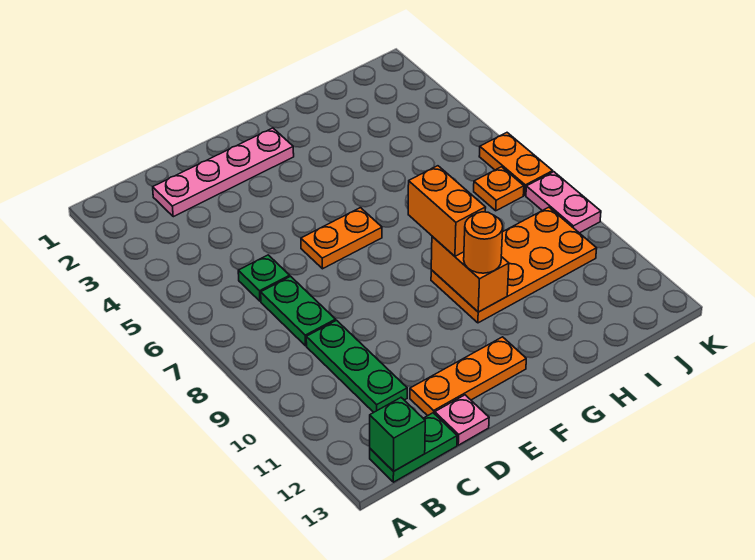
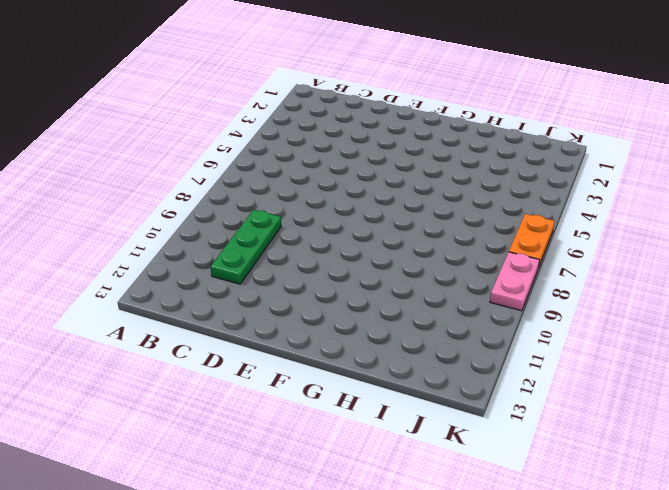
none -> green plate B13:C13 level 1
none -> pink plate C2:F2 level 1
none -> green plate C6 level 1

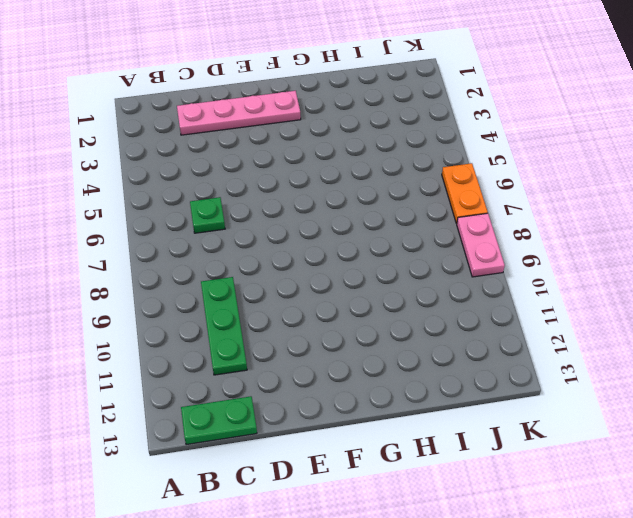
none -> green plate C7:C8 level 1
none -> orange plate D12:F12 level 1
none -> pink plate D13 level 1

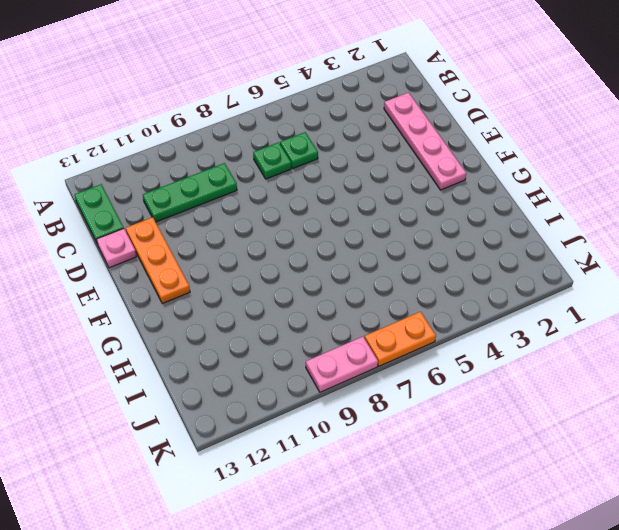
green plate C7 level 1 -> green plate C7:C8 level 1
none -> orange plate E6:F6 level 1
none -> orange plate G9:J10 level 1
none -> orange plate J7 level 1

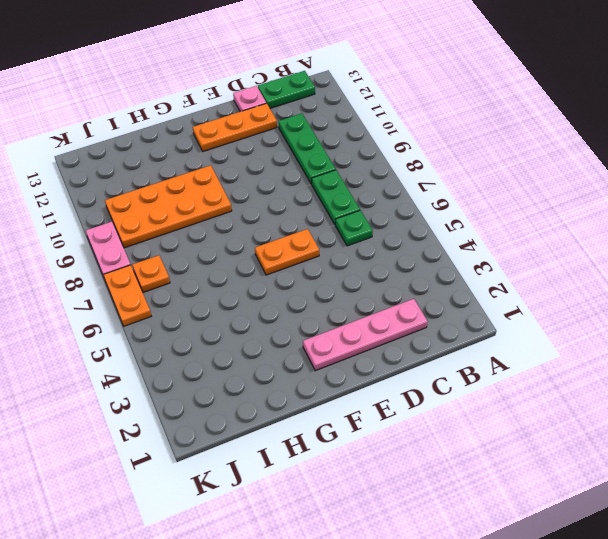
none -> green brick B13 level 2
none -> orange brick G9:G10 level 2
none -> orange brick G8:G9 level 3

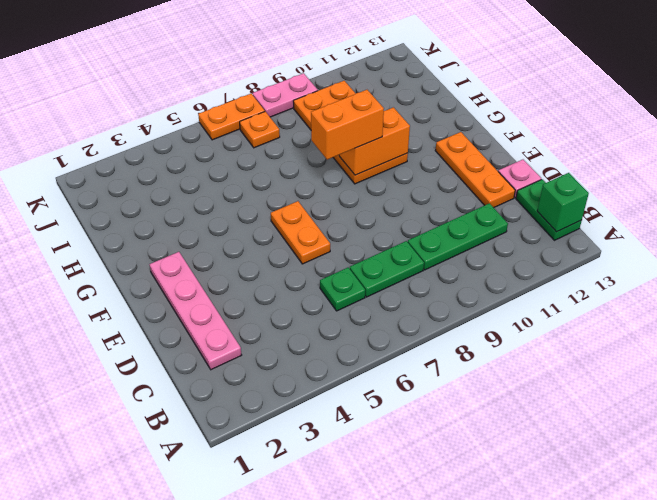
none -> orange round brick G10 level 3

